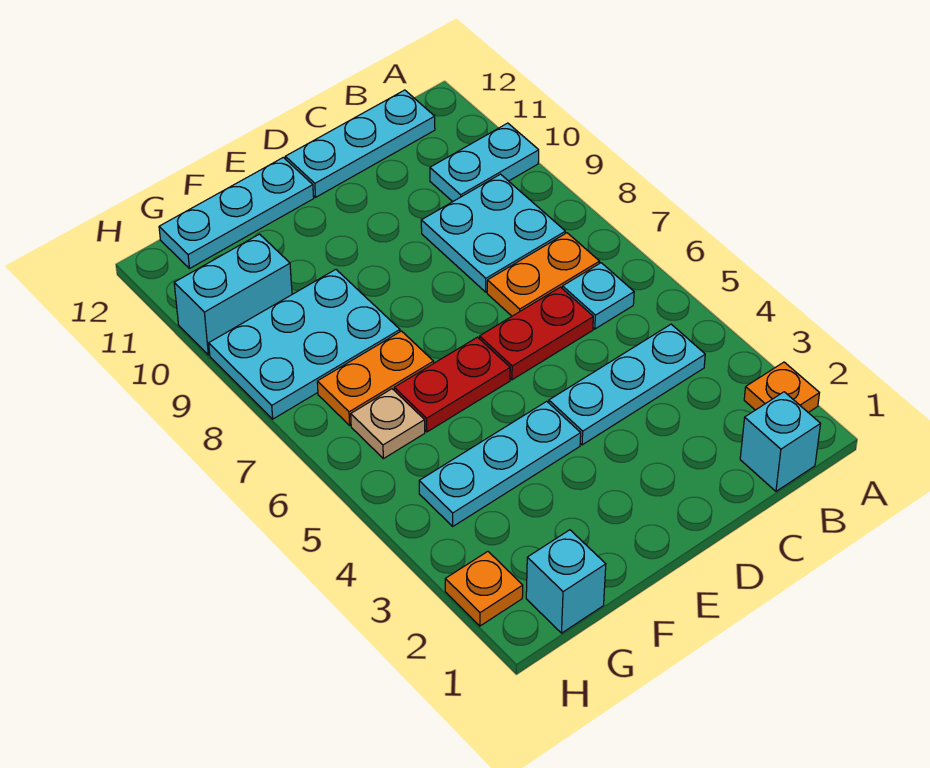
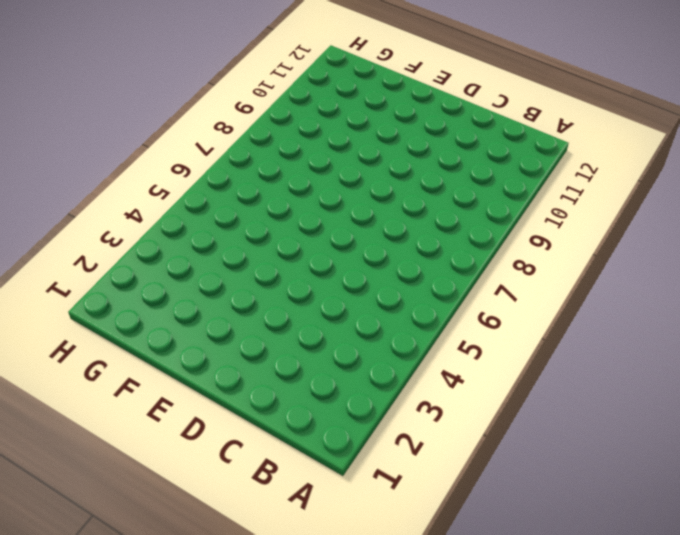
none -> orange plate A2 level 1
none -> cyan plate A10:B10 level 1
none -> cyan brick B1 level 1

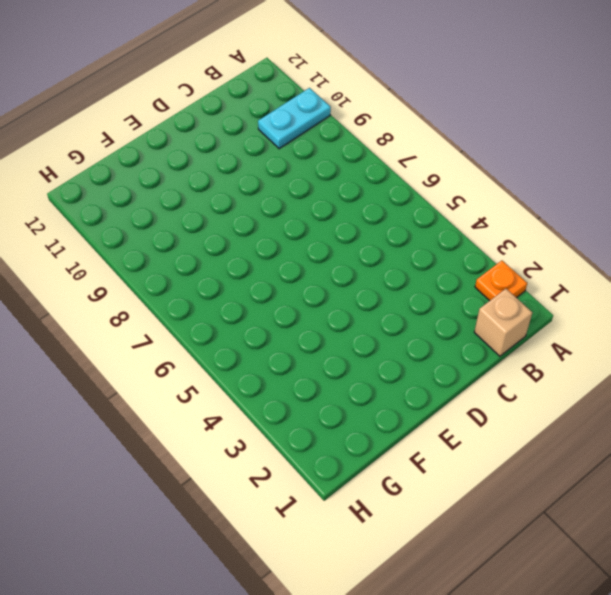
tan brick B1 level 1 -> cyan brick B1 level 1
none -> cyan plate B4:D4 level 1
none -> cyan plate B6 level 1
none -> orange plate B7:C7 level 1

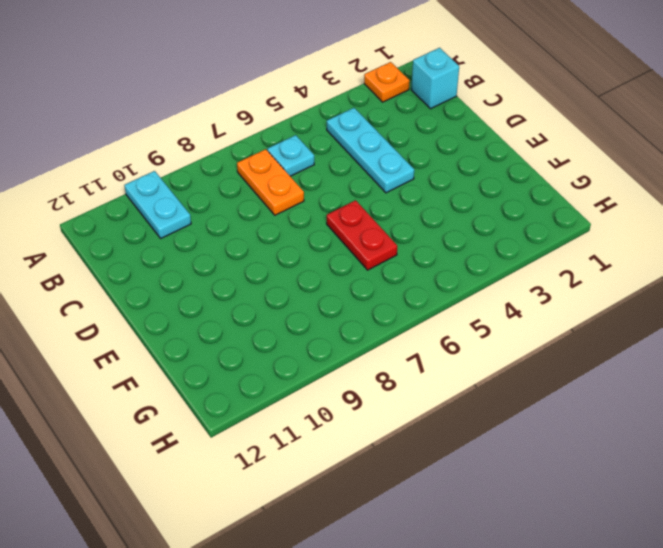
none -> cyan plate B8:C9 level 1
none -> cyan plate B12:D12 level 1
none -> red plate C6:D6 level 1

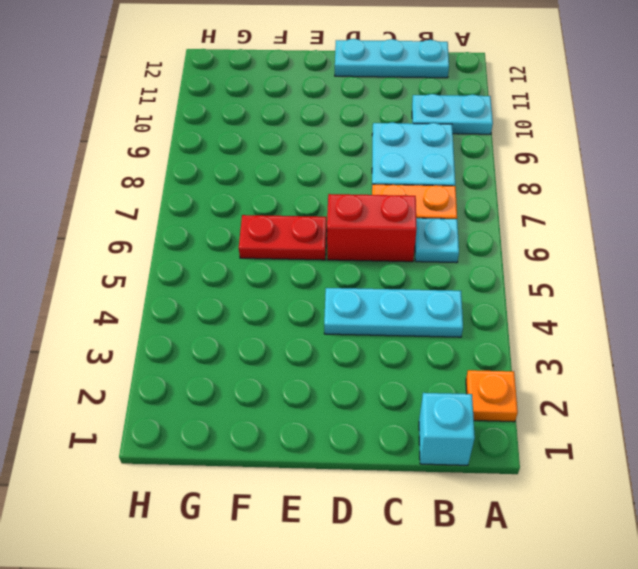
red brick C6:D6 level 1 -> red plate C6:D6 level 1
none -> cyan plate E4:G4 level 1
none -> cyan plate E12:G12 level 1
none -> orange plate F7:G7 level 1

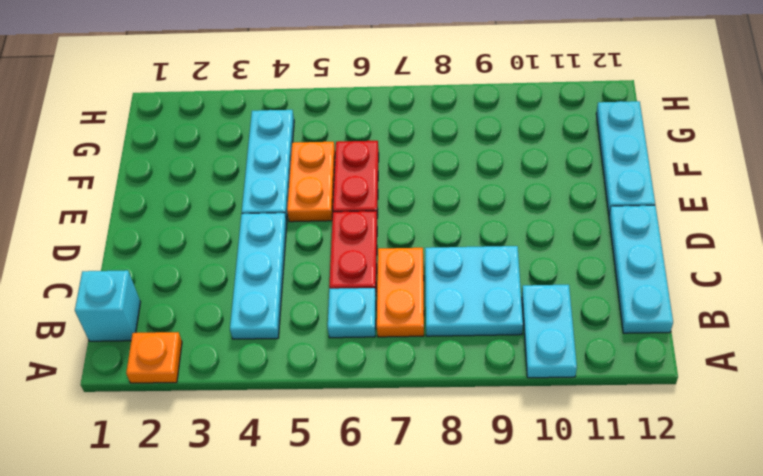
orange plate E5:F5 level 1 -> orange plate F7:G7 level 1
none -> cyan plate F8:H9 level 1
none -> cyan brick G1 level 1
none -> tan plate G6 level 1

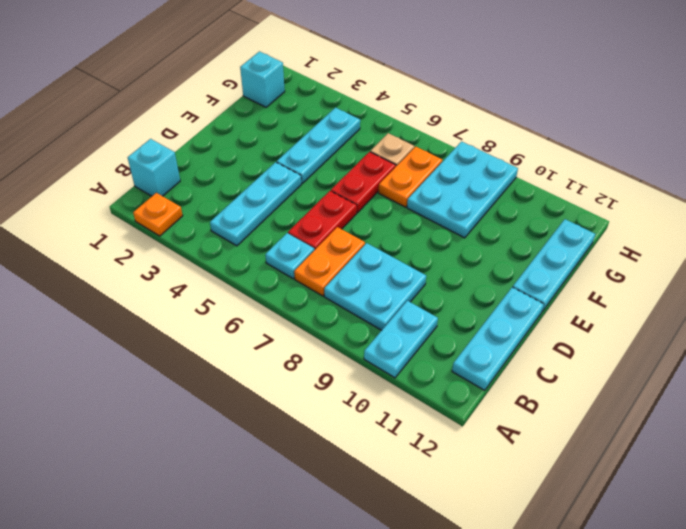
none -> cyan brick G10:H10 level 1
none -> orange plate H2 level 1

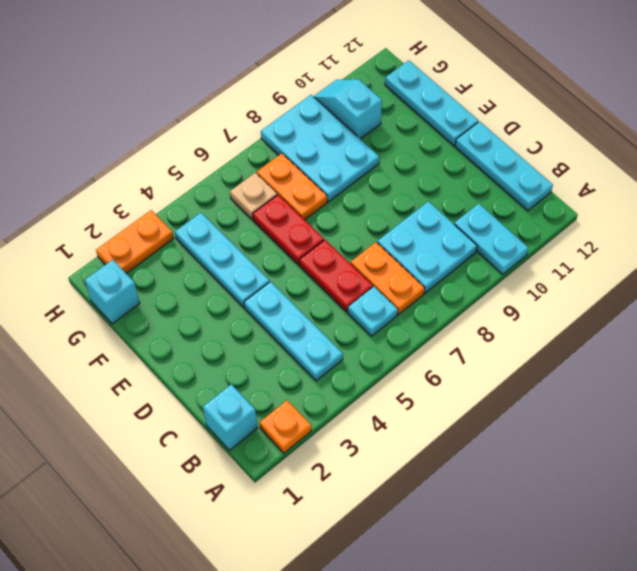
cyan slope G10:H10 level 1 top G -> cyan brick G10:H10 level 1
orange plate H2:H3 level 1 -> orange plate H2 level 1

